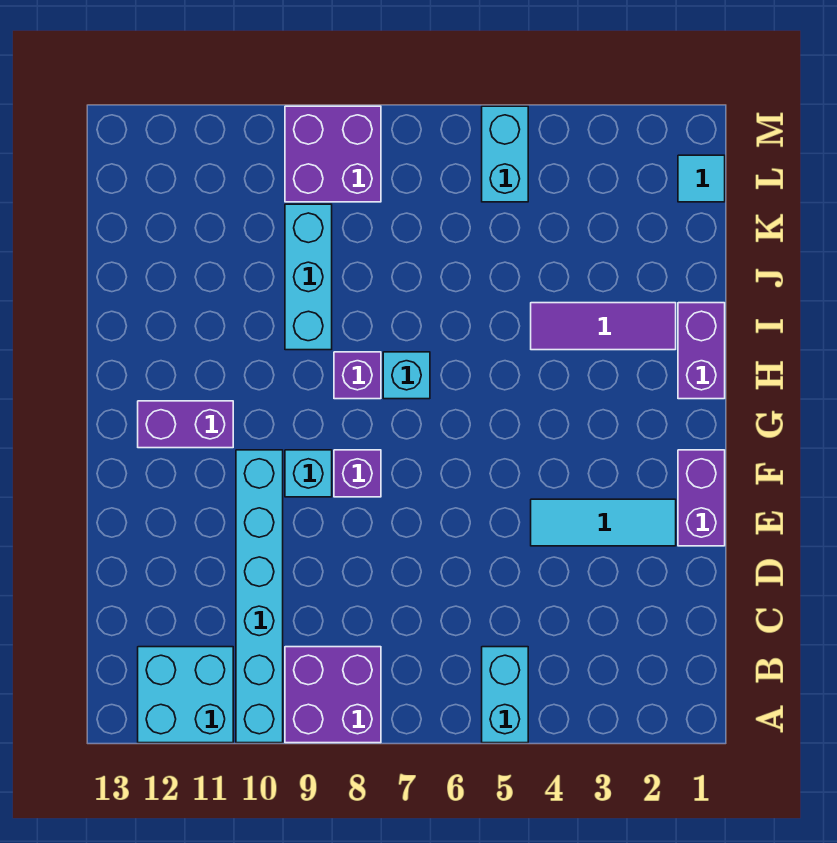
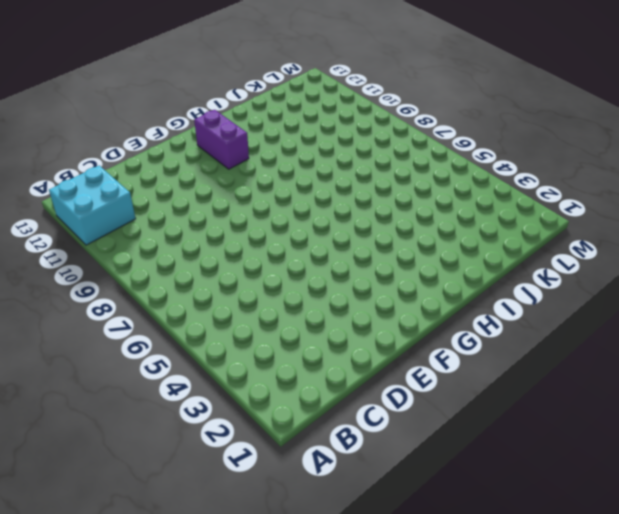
none -> cyan brick A5:B5 level 1
none -> purple brick A8:B9 level 1
none -> cyan brick A10:F10 level 1

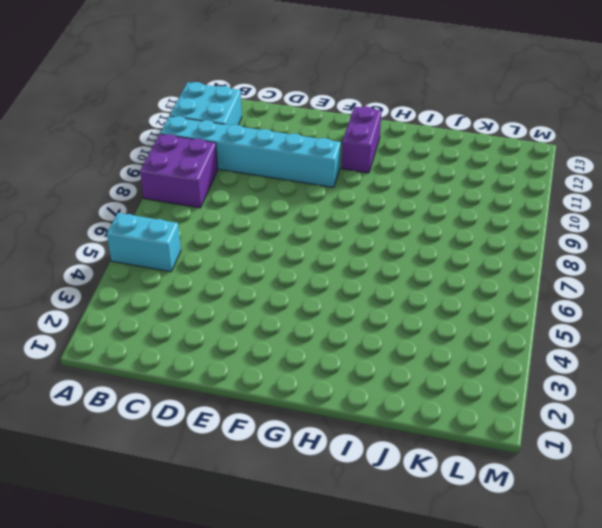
none -> purple brick E1:F1 level 1
none -> cyan tile E2:E4 level 1
none -> purple brick F8 level 1

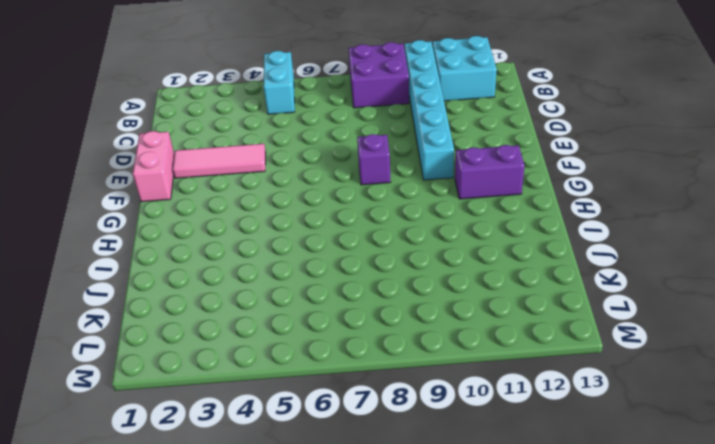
pink brick E1:F1 level 1 -> purple brick E1:F1 level 1
pink tile E2:E4 level 1 -> cyan tile E2:E4 level 1
none -> cyan brick F9 level 1
none -> purple brick H1:I1 level 1
none -> cyan brick H7 level 1

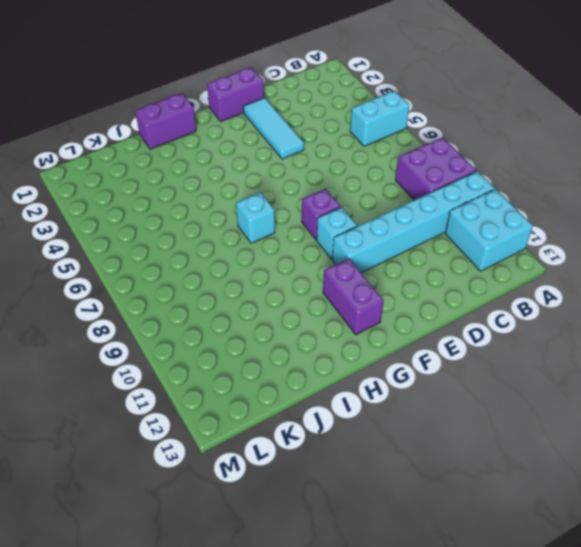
none -> purple brick H8 level 1
none -> purple tile I2:I4 level 1
none -> cyan brick I9:K9 level 1

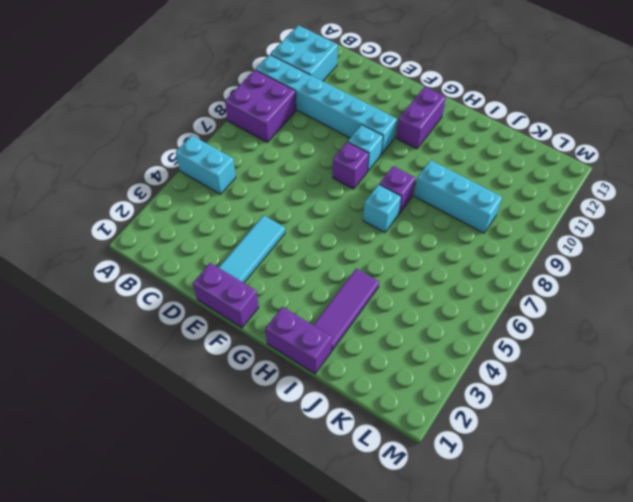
none -> cyan tile L1 level 1
none -> cyan brick L5:M5 level 1
none -> purple brick L8:M9 level 1

